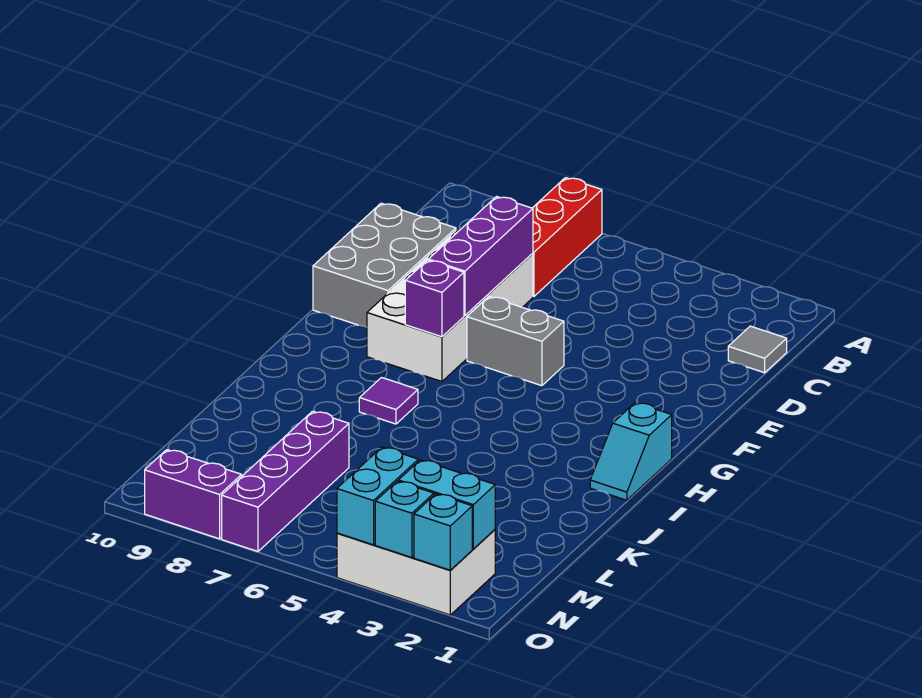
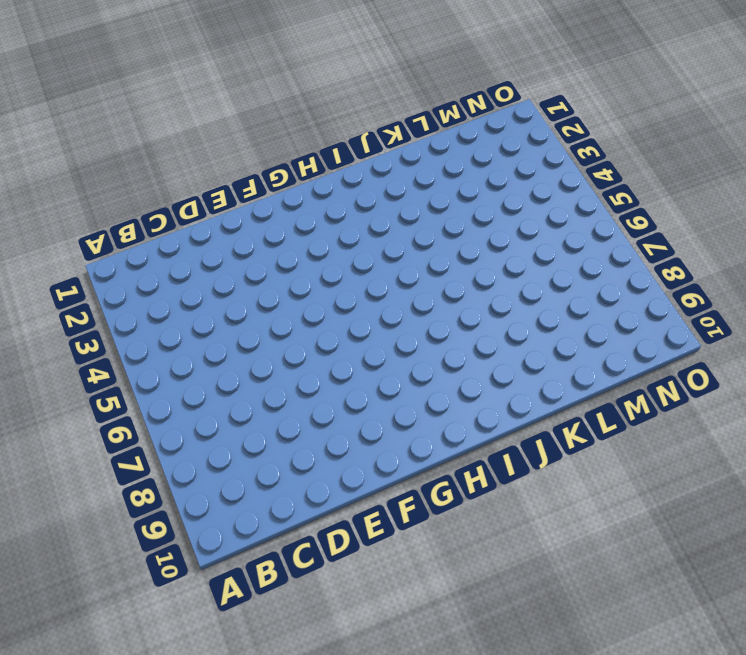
none -> red brick A7:C7 level 1
none -> grey tile C1 level 1
none -> white brick D7:G8 level 1

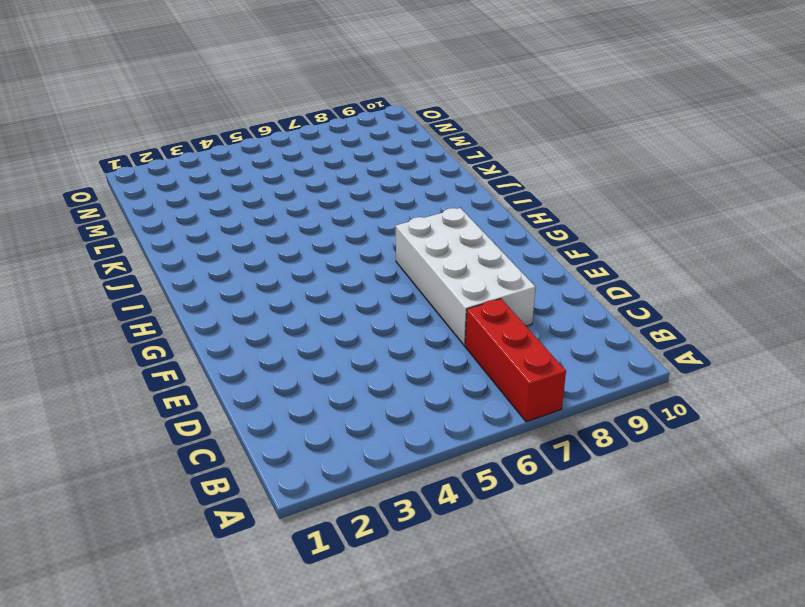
none -> grey tile C1 level 1
none -> grey brick D9:F10 level 1
none -> grey brick F5:F6 level 1

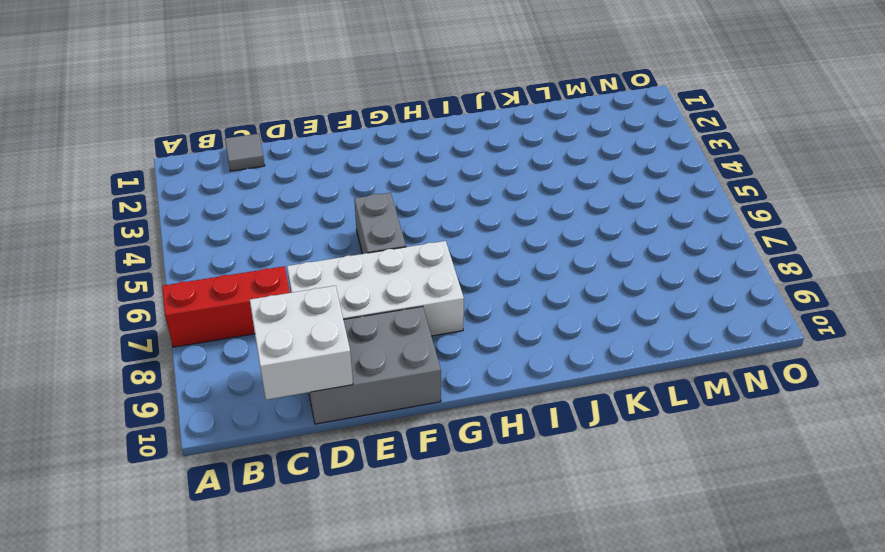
white brick C9:D10 level 2 -> none
none -> cyan slope H1:I1 level 1 top H
none -> purple tile I7 level 1
none -> purple brick L7:O7 level 1

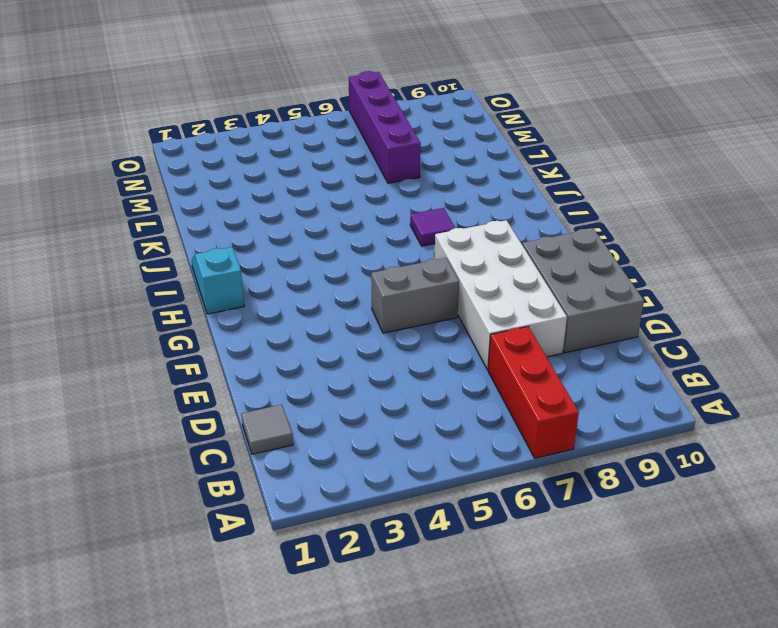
none -> white brick N2:O4 level 1
none -> purple brick O8:O9 level 1
none -> purple brick D7:F7 level 2

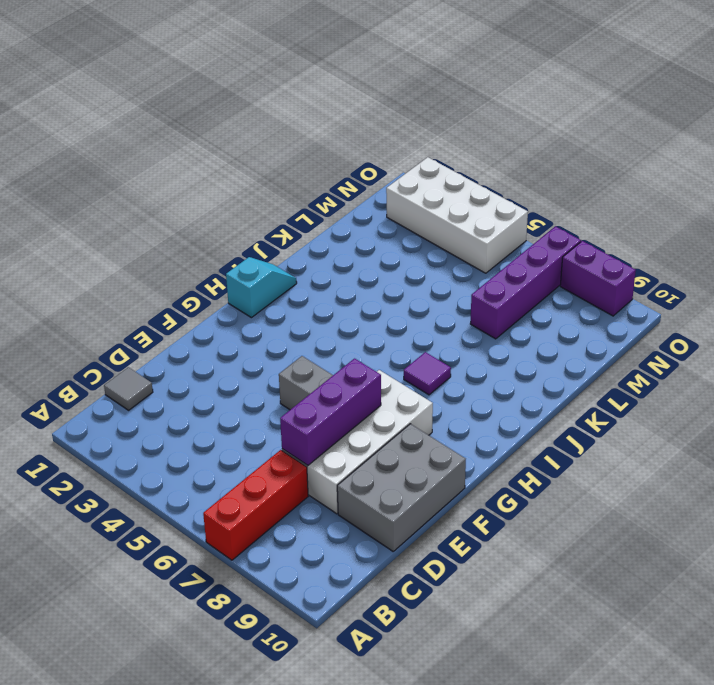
white brick N2:O5 level 1 -> white brick N2:O4 level 1
none -> purple brick G7 level 2
none -> cyan brick N2:N3 level 2
none -> cyan brick N4:O4 level 2

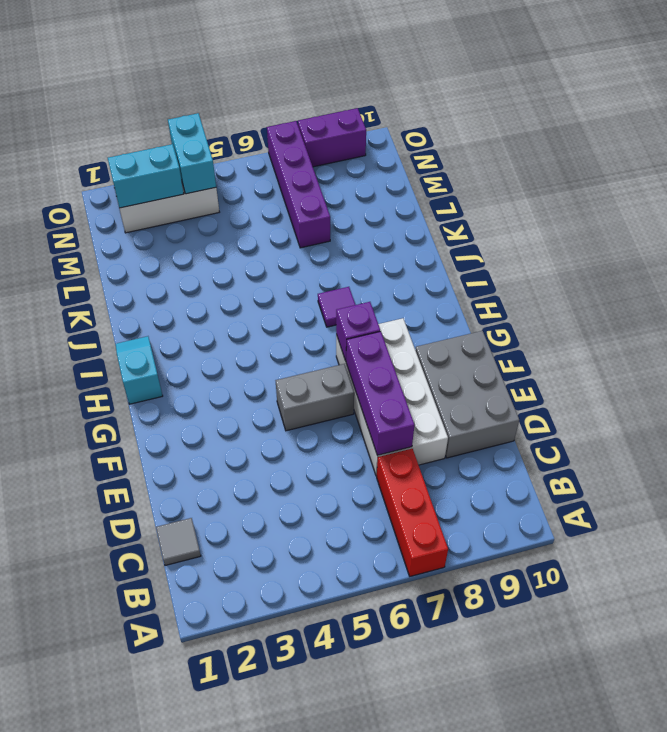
none -> cyan brick O2 level 2
none -> cyan brick O3 level 2

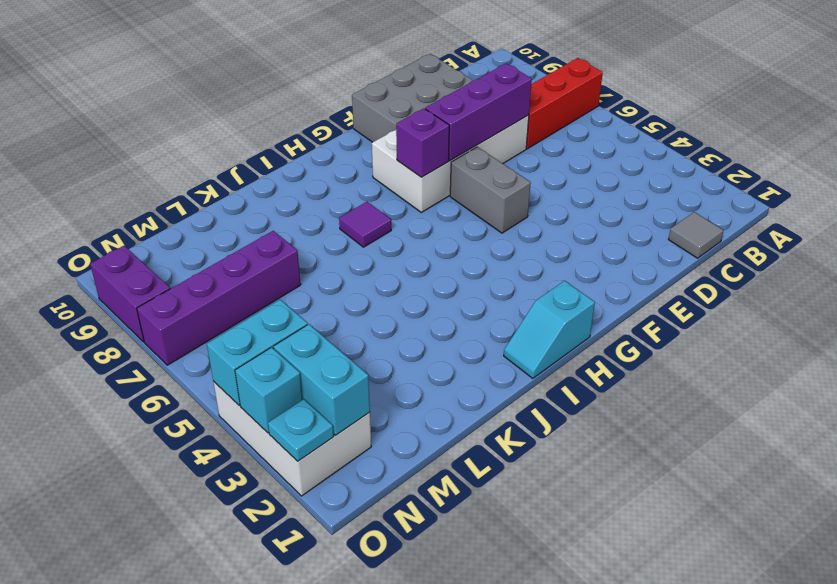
cyan plate O2 level 2 -> cyan brick O2 level 2

